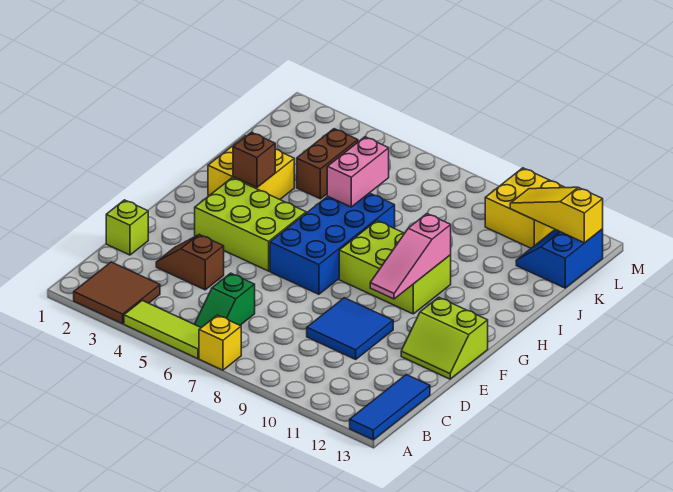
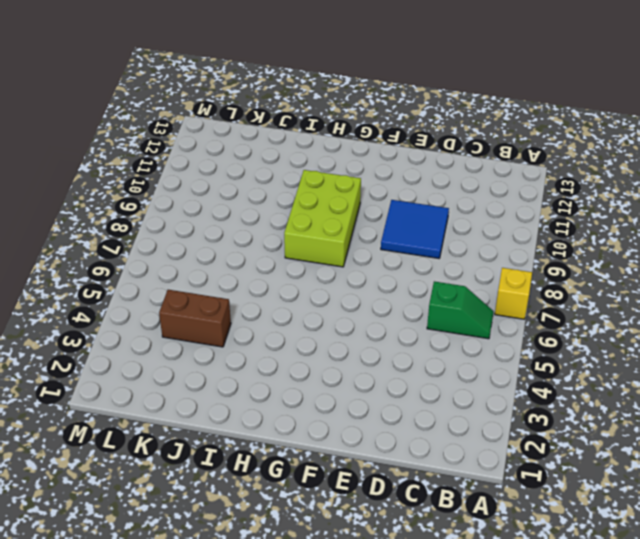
none -> brown tile A2:B3 level 1
none -> lime tile A4:A6 level 1
none -> blue tile A13:C13 level 1

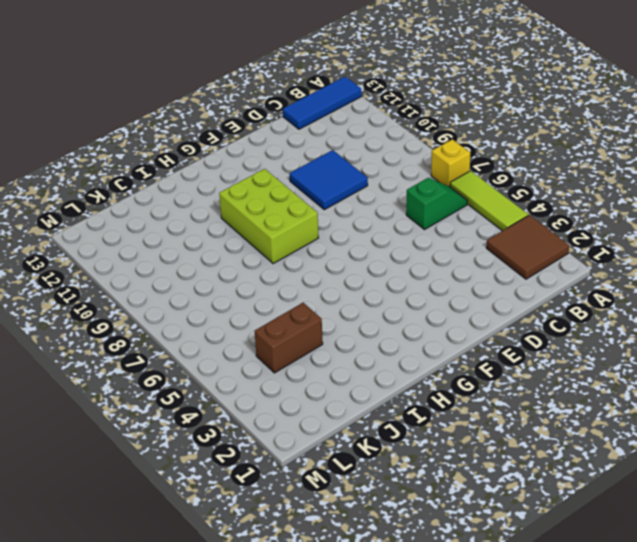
none -> lime brick D1 level 1
none -> brown slope D3:D4 level 1 top 4
none -> lime slope E12:F13 level 1 top F

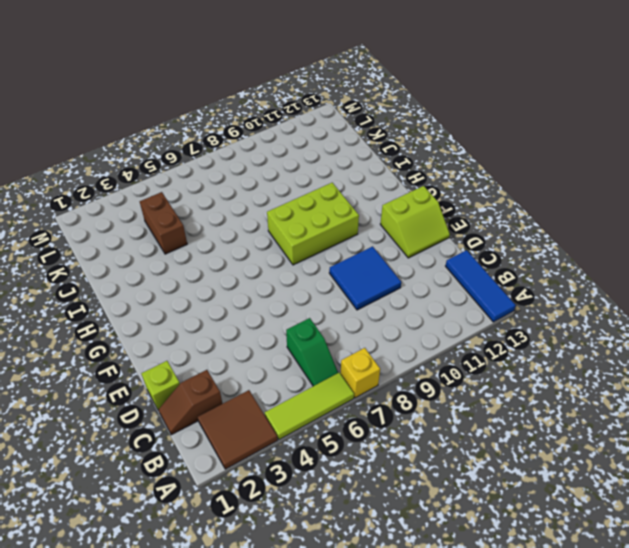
brown slope C1:C2 level 1 top 2 -> brown slope D3:D4 level 1 top 4
none -> lime brick F3:G5 level 1
none -> blue brick F6:I7 level 1
none -> yellow brick H2:I3 level 1

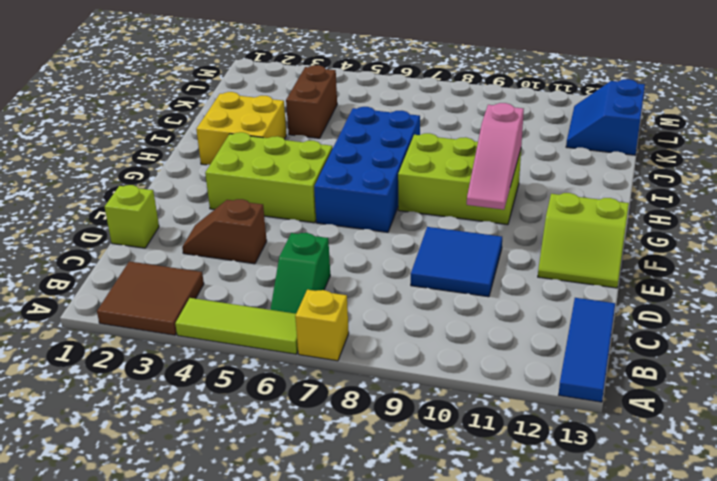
none -> yellow brick L10:M11 level 1
none -> brown brick H3 level 2
none -> pink brick I6:J6 level 2

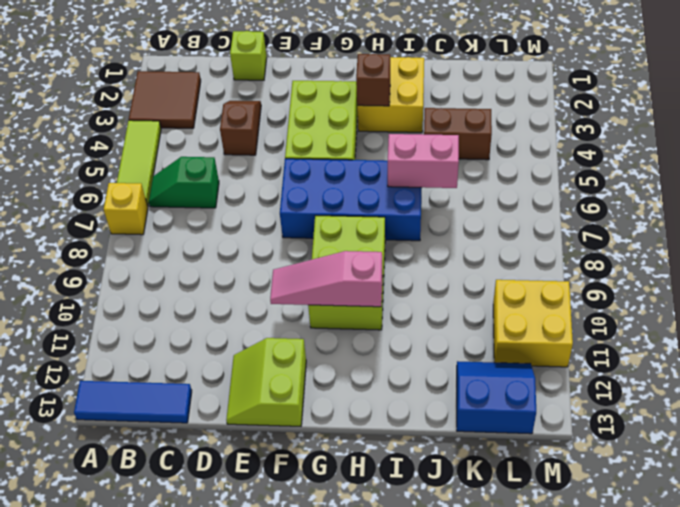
none -> blue tile D9:E10 level 1
none -> yellow slope L11:L13 level 2 top 13

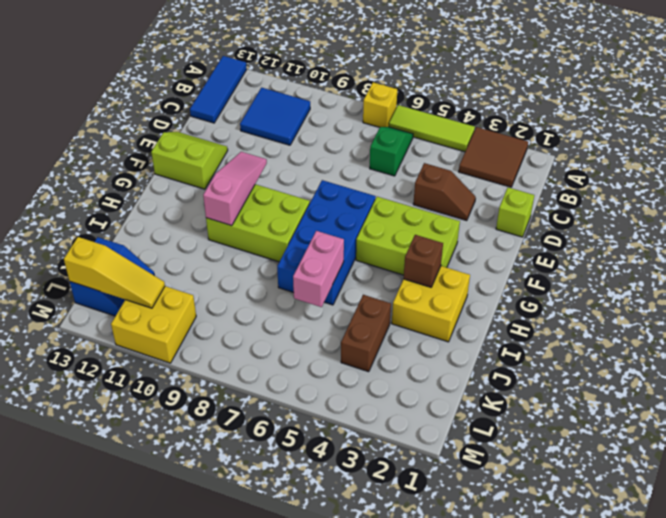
blue tile B10:C11 level 1 -> blue tile D9:E10 level 1

